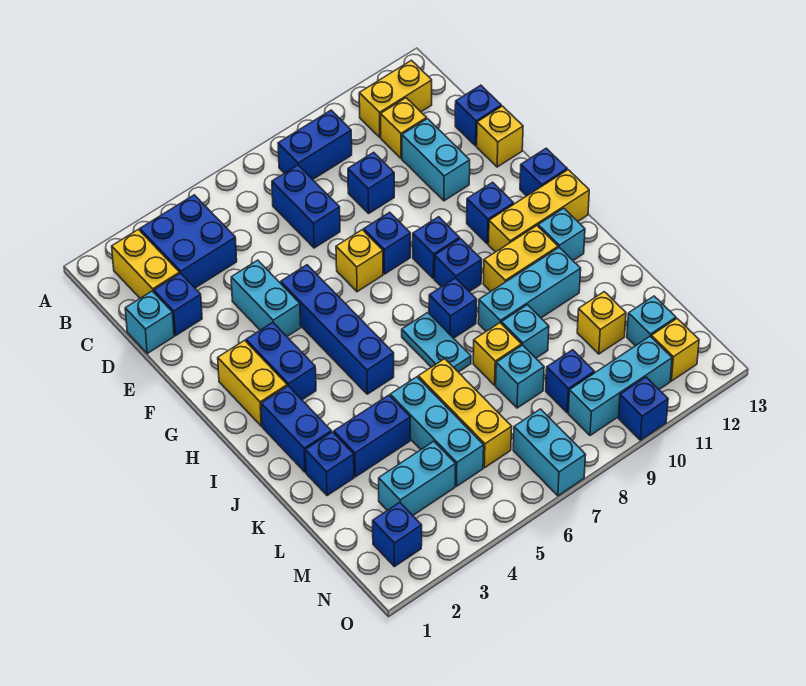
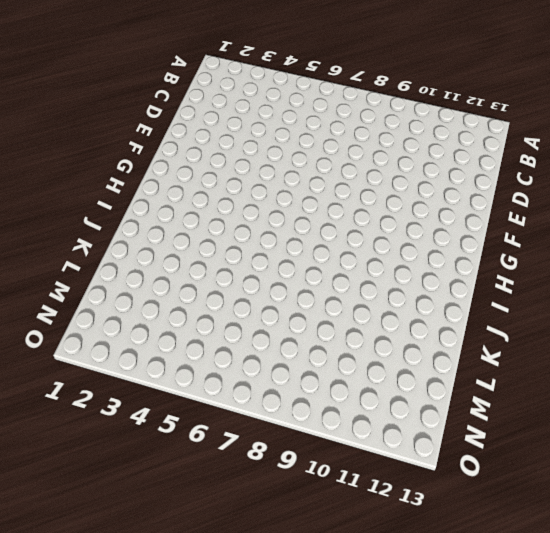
none -> yellow brick B2:C2 level 1
none -> blue brick B3:C4 level 1
none -> blue brick B8:B9 level 1
none -> yellow brick B11:B12 level 1

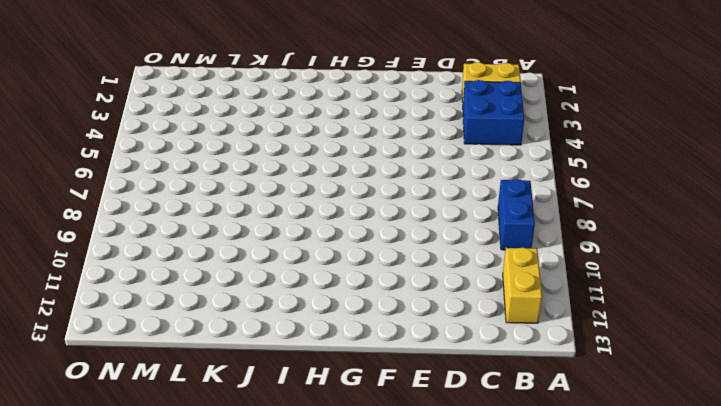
none -> blue brick C7:D7 level 1
none -> yellow brick C11 level 1
none -> cyan brick D1 level 1
none -> blue brick D2 level 1

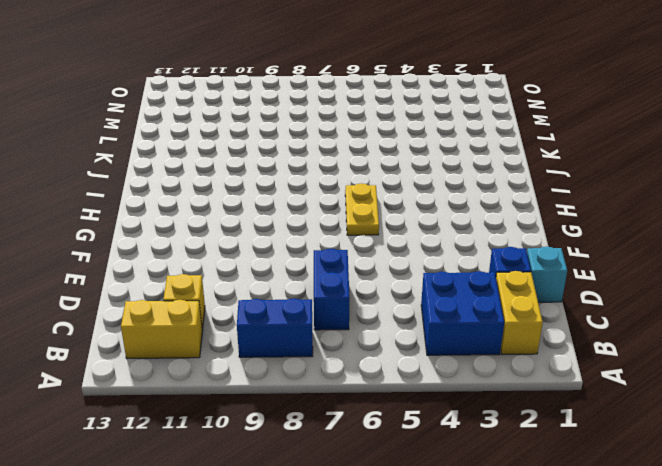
yellow plate G6:H6 level 1 -> none
none -> blue brick D9 level 1
none -> cyan brick D11:E11 level 1
none -> blue brick D13 level 1
none -> cyan brick E4:F4 level 1

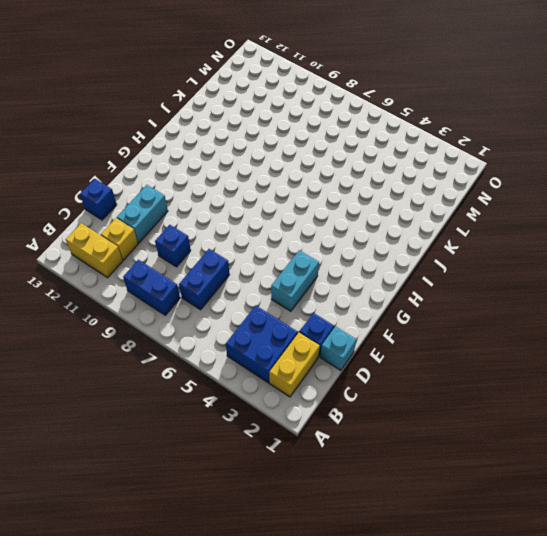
none -> yellow brick E13 level 1
none -> blue brick F5:I5 level 1
none -> yellow brick F7 level 1
none -> blue brick F8 level 1

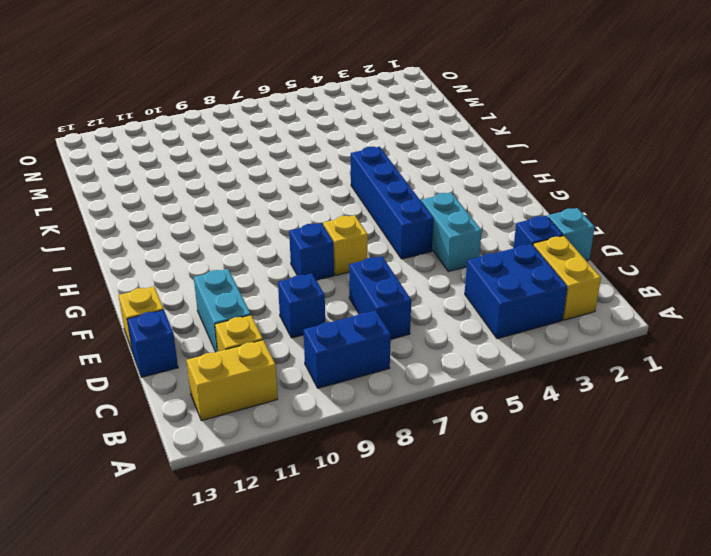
none -> yellow brick G2:H2 level 1
none -> blue brick G3:H3 level 1
none -> blue brick G9 level 1
none -> blue brick G11 level 1

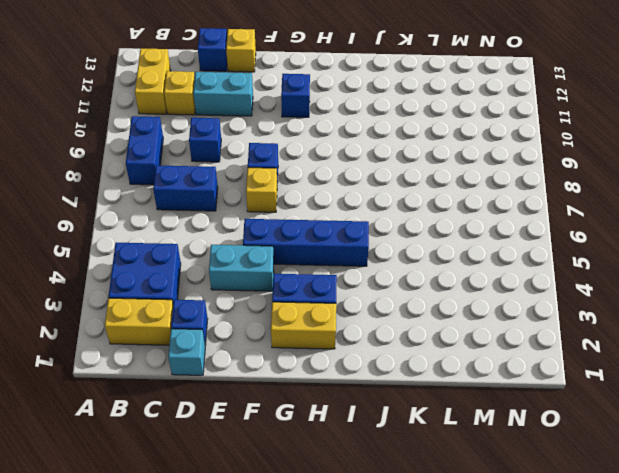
none -> blue brick G9 level 1
none -> blue brick G13 level 1
none -> blue brick H9 level 1
none -> yellow brick H11:H13 level 1

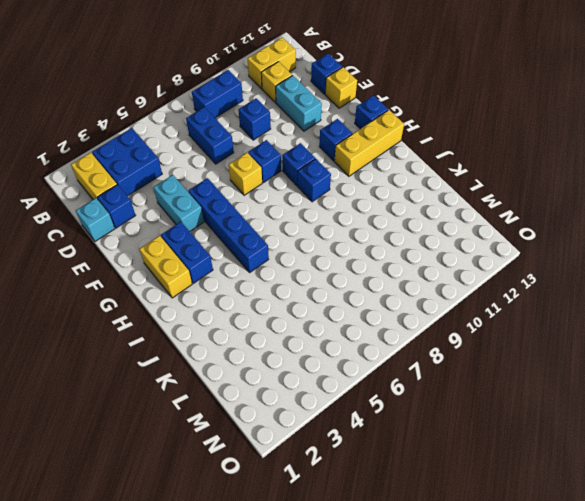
none -> blue brick I2:J2 level 1
none -> cyan plate I7:J7 level 1
none -> blue brick I8 level 1
none -> yellow brick I10:I11 level 1

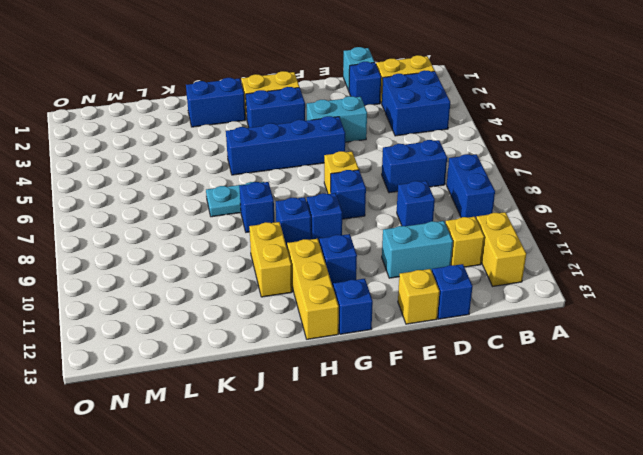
none -> cyan brick I12 level 1
none -> cyan brick J9:J11 level 1
none -> blue brick K2 level 1
none -> blue brick K3:K4 level 1

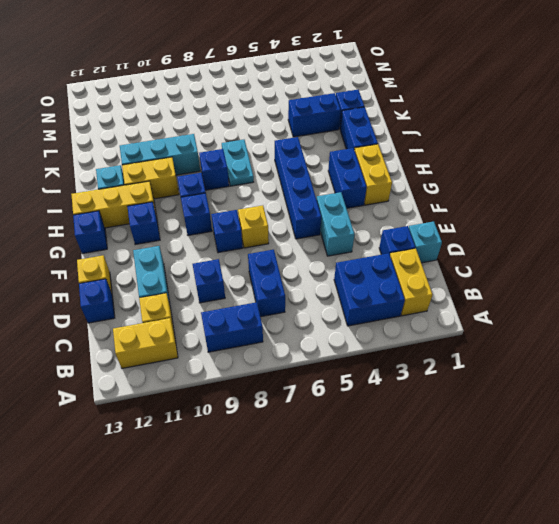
none -> cyan brick K5:M5 level 1
none -> yellow brick K6:M6 level 1
none -> yellow brick K8 level 1
none -> cyan brick K9 level 1

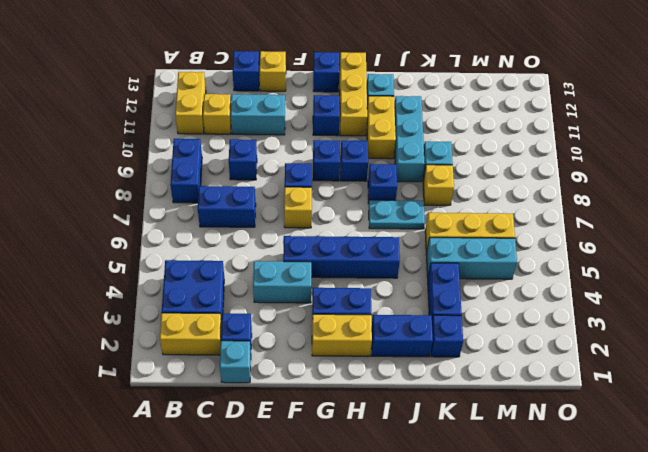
none -> cyan brick L8 level 1
none -> yellow brick L11 level 1
none -> cyan brick M3:M4 level 1
none -> blue brick M9 level 1

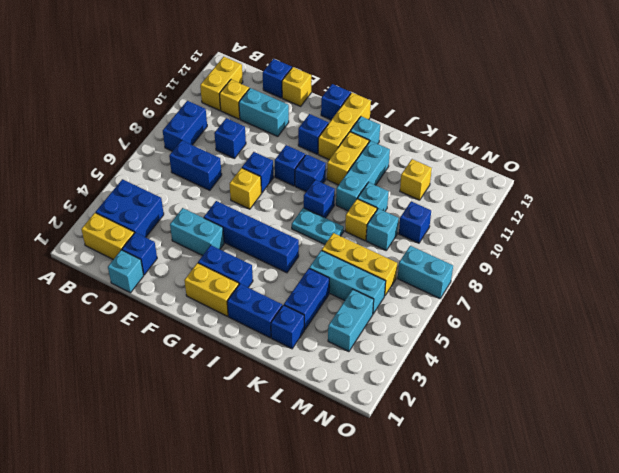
none -> cyan brick M12 level 1
none -> blue brick N2 level 1
none -> cyan brick N9:N11 level 1
none -> yellow brick N12 level 1

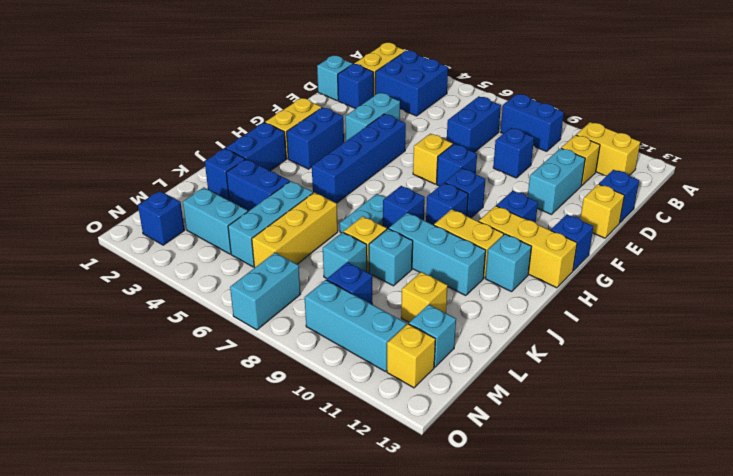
none -> blue brick O10 level 1

